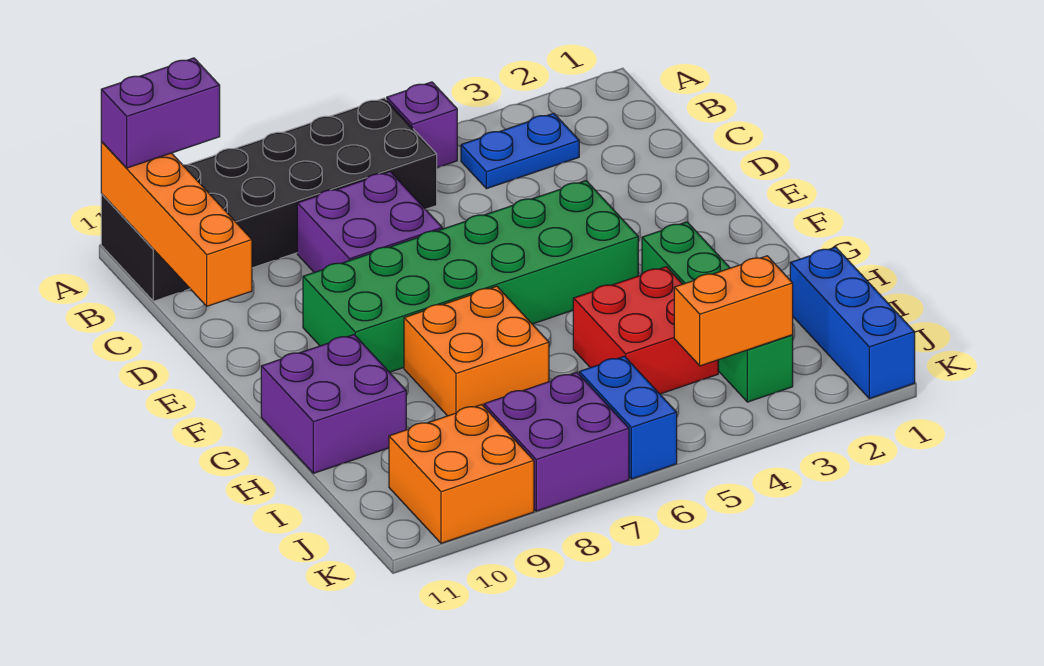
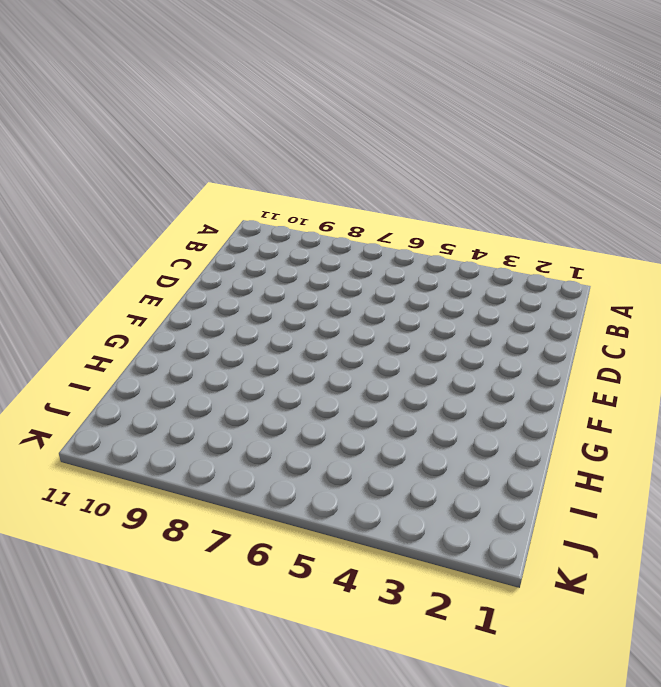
none -> purple brick A5 level 1
none -> black brick A6:B11 level 1
none -> blue plate B3:B4 level 1

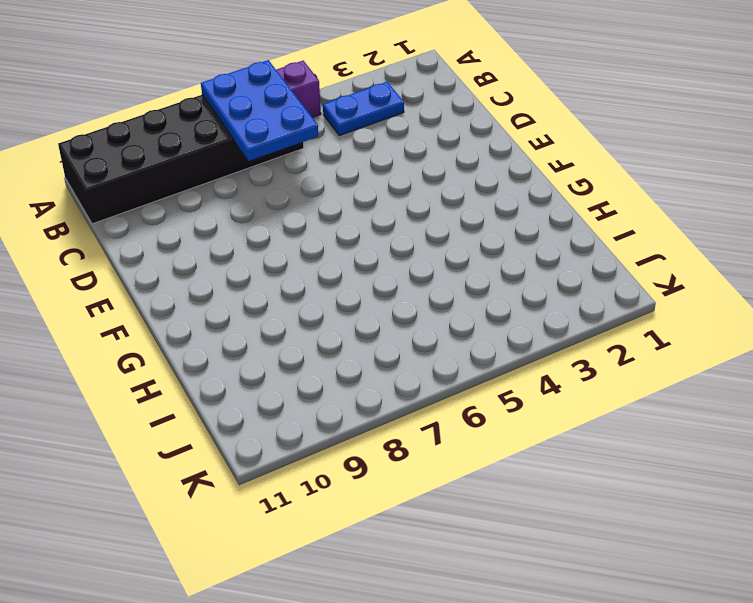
blue plate A6:C7 level 2 -> none
none -> purple brick C7:D8 level 1
none -> green brick E4:F9 level 1
none -> green brick G3:J3 level 1

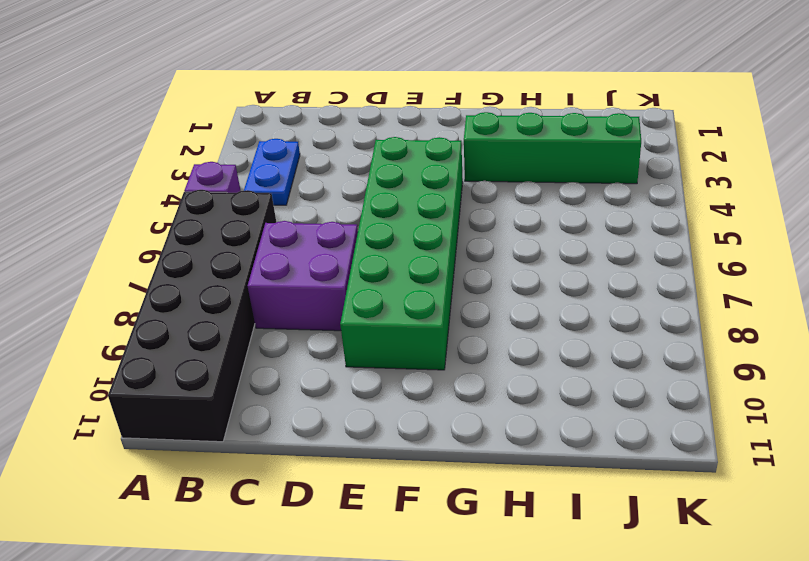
none -> orange brick G7:H8 level 1
none -> purple brick G10:H11 level 1
none -> red brick H4:I5 level 1

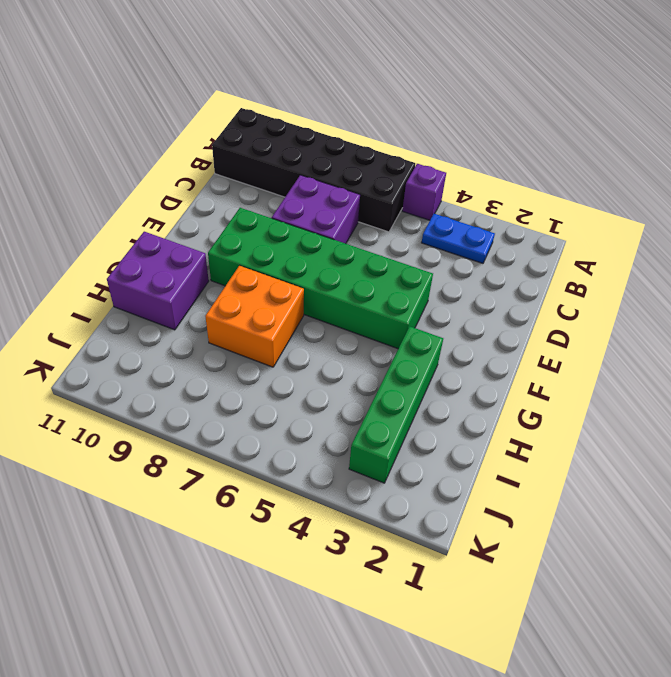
none -> red brick H4:I5 level 1
none -> blue brick I1:K1 level 1
none -> blue brick J6:K6 level 1

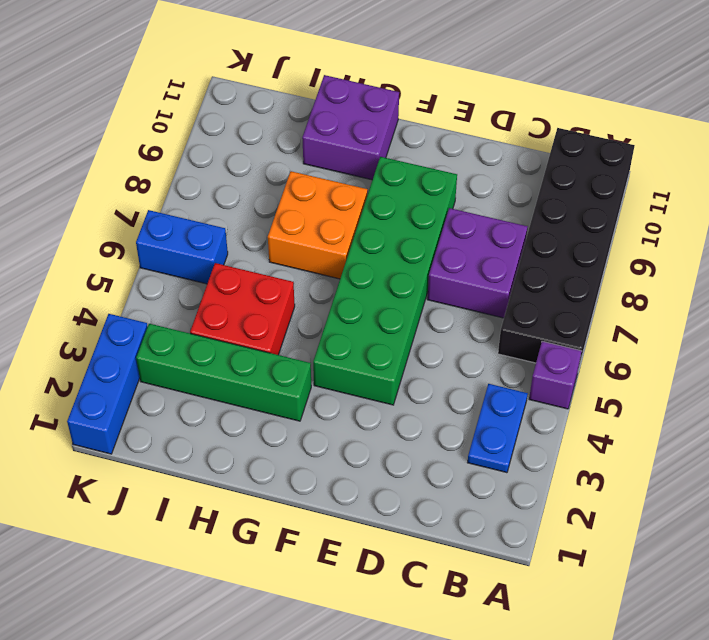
blue brick K1:K3 level 1 -> blue brick I1:K1 level 1
none -> purple brick J7:K8 level 1
none -> orange brick J9:K10 level 1
none -> orange brick A11:D11 level 2

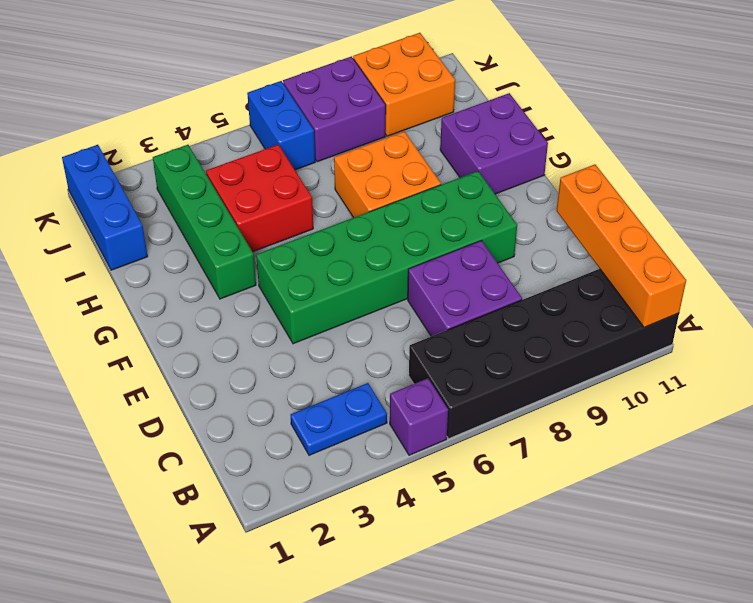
none -> orange brick J3:J4 level 2
none -> purple brick A10:A11 level 3

